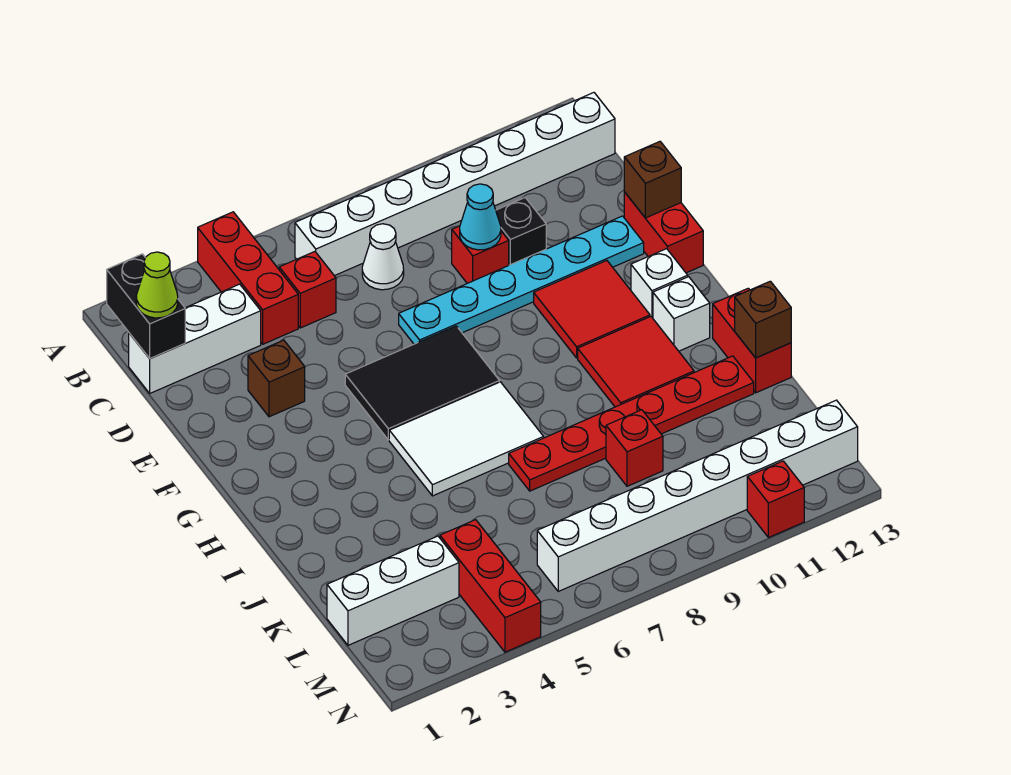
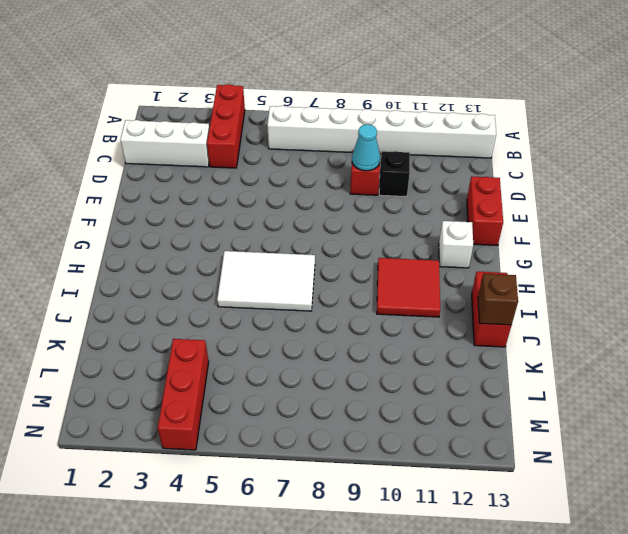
none -> red brick C5 level 1
none -> white cone C7 level 1
none -> brown brick E3 level 1

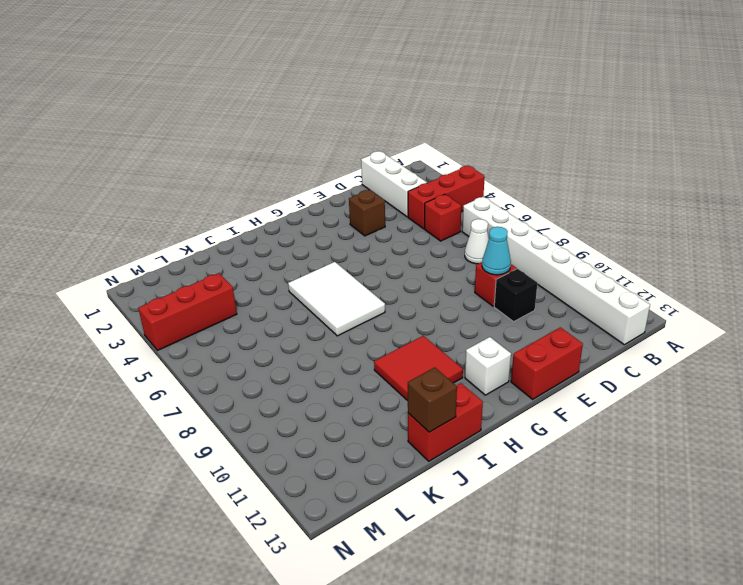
none -> cyan plate E7:E12 level 1
none -> black tile F5:G7 level 1
none -> red tile F10:G11 level 1

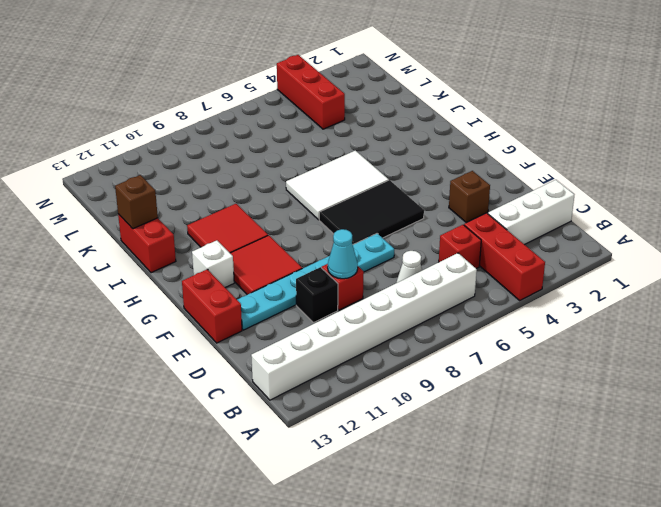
none -> white brick H12 level 1
none -> red plate J7:J12 level 1
none -> red brick K9 level 1

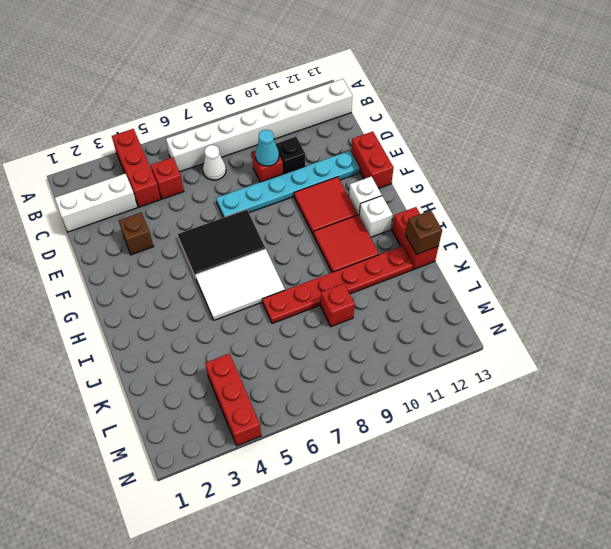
none -> white brick L1:L3 level 1
none -> white brick M6:M13 level 1
none -> red brick N11 level 1

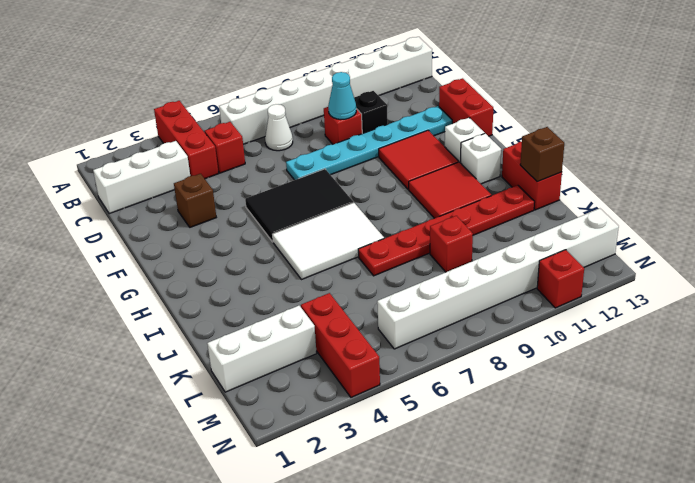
none -> black brick B1:C1 level 2
none -> brown brick E13 level 2
none -> lime cone C1 level 3

